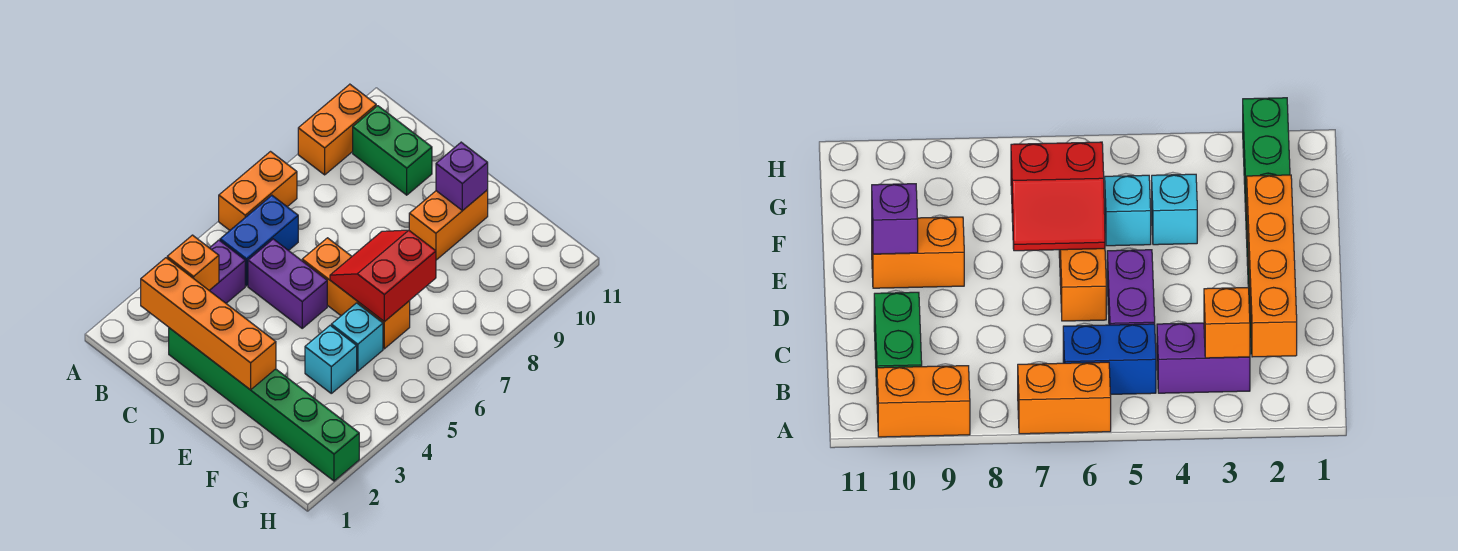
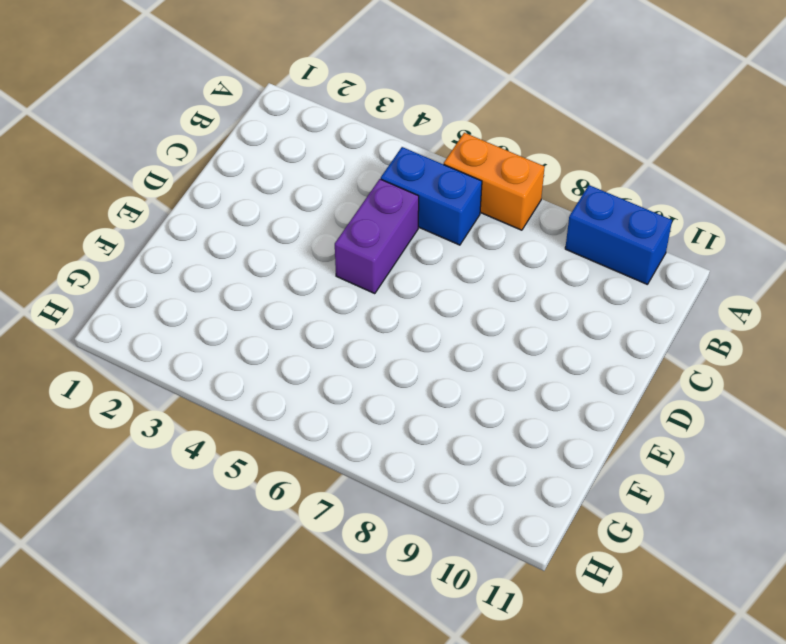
blue brick A9:A10 level 1 -> orange brick A9:A10 level 1
none -> purple brick B3:B4 level 1
none -> green brick B10:C10 level 1
none -> green brick C2:H2 level 1

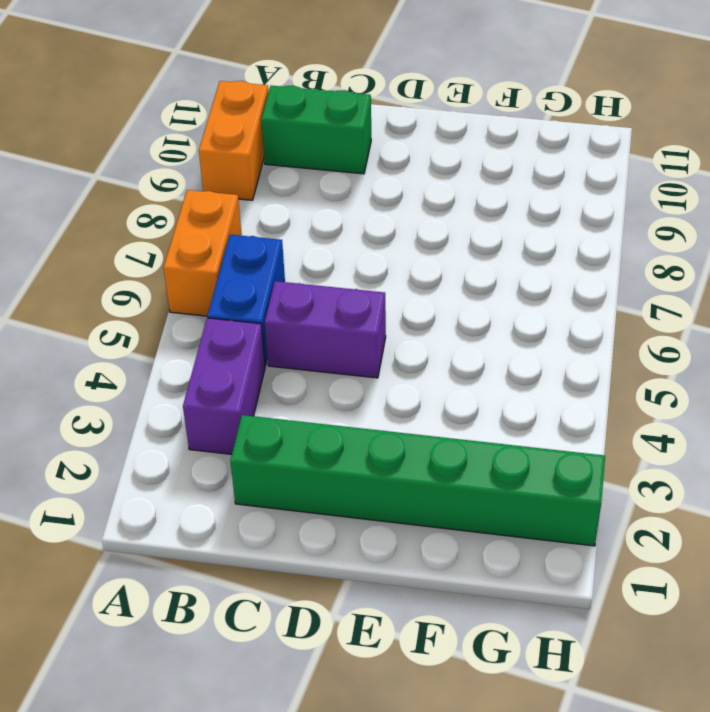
none -> orange brick D6:F6 level 1
none -> orange brick E9:E10 level 1
none -> cyan brick F4 level 1

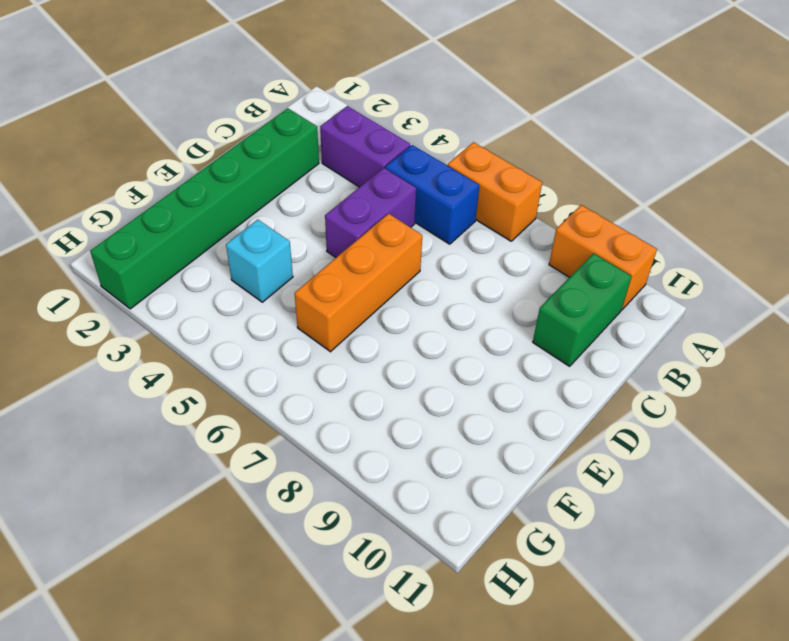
none -> orange brick E9:E10 level 1
none -> cyan brick F5 level 1
none -> orange brick B2:E2 level 2

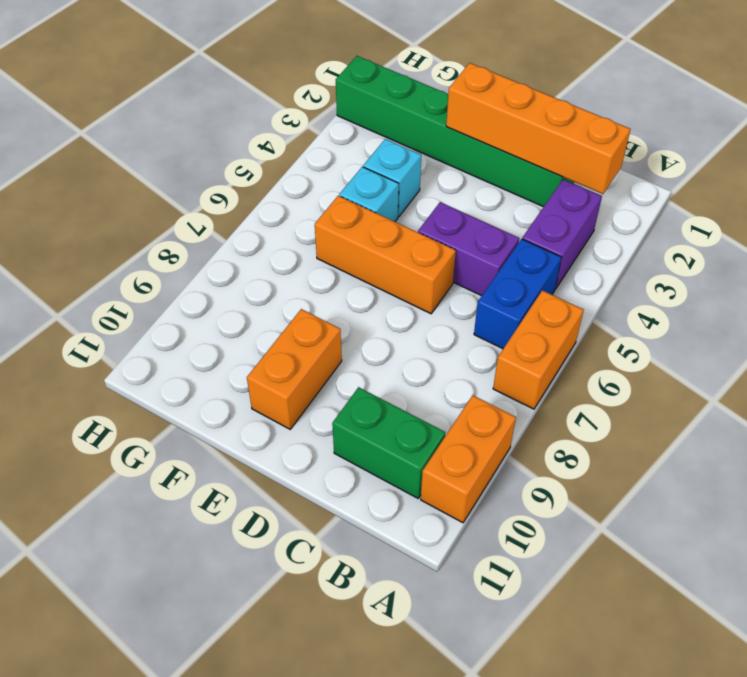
none -> orange brick B3 level 2
none -> red slope E6:F7 level 2 top F
none -> purple brick E10 level 2

